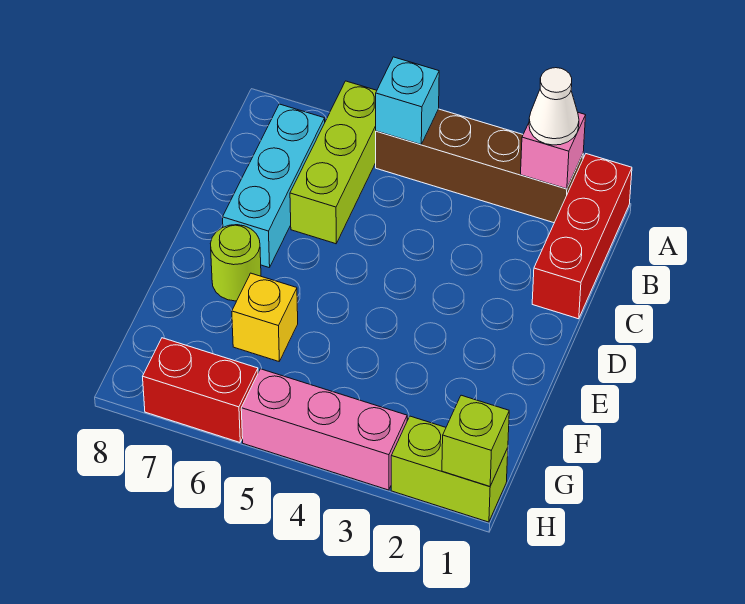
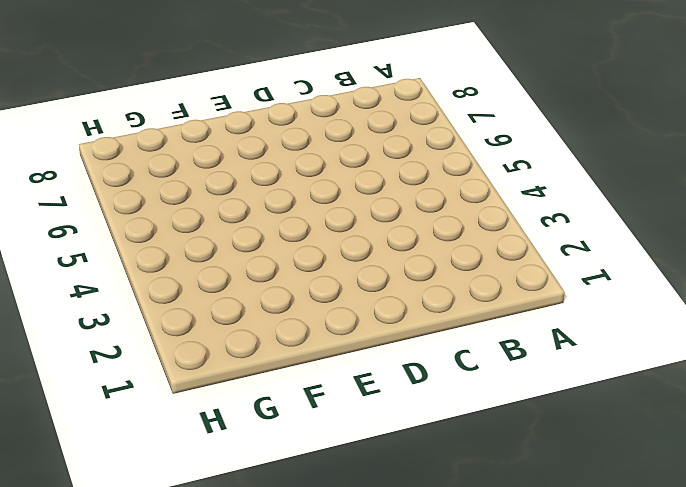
none -> red brick A1:C1 level 1
none -> brown brick A2:A5 level 1
none -> lime brick A6:C6 level 1

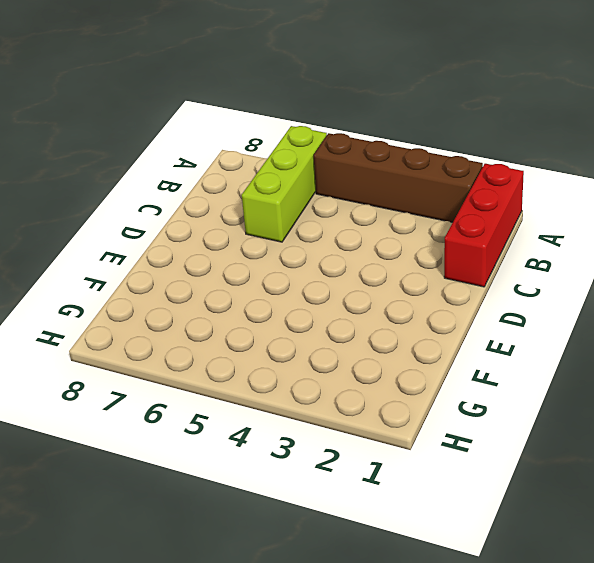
none -> cyan brick B7:D7 level 1
none -> lime round brick E7 level 1
none -> yellow brick F6 level 1

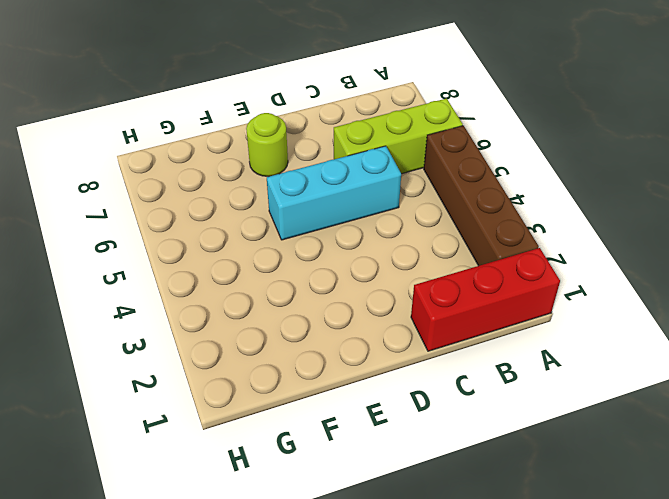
cyan brick C5:E5 level 1 -> cyan brick B7:D7 level 1
none -> yellow brick F6 level 1
none -> lime brick H1:H2 level 1
none -> pink brick H3:H5 level 1

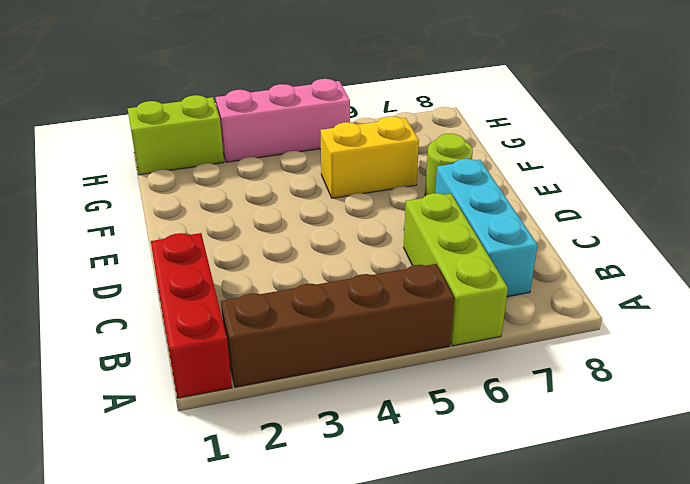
yellow brick F5:F6 level 1 -> yellow brick F6 level 1
none -> red brick H6:H7 level 1
none -> pink brick A2 level 2
none -> cyan brick A5 level 2

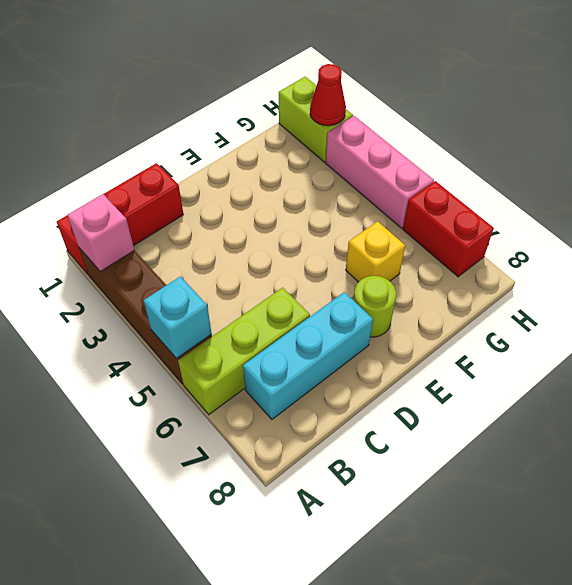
red cone H2 level 2 -> none
none -> lime brick H1 level 2
none -> white cone A2 level 3

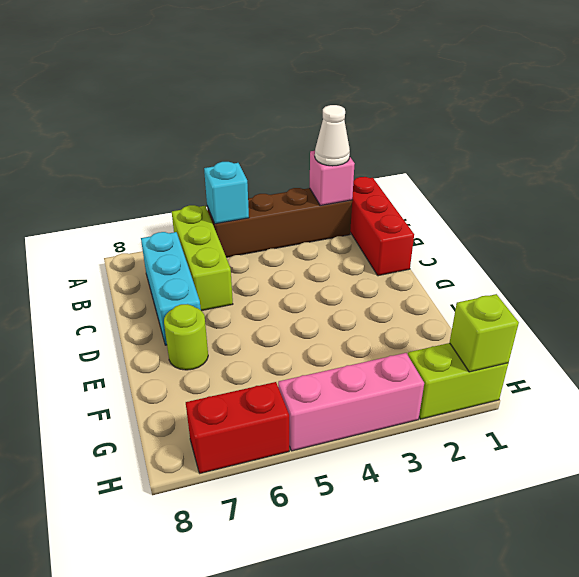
none -> yellow brick F6 level 1

